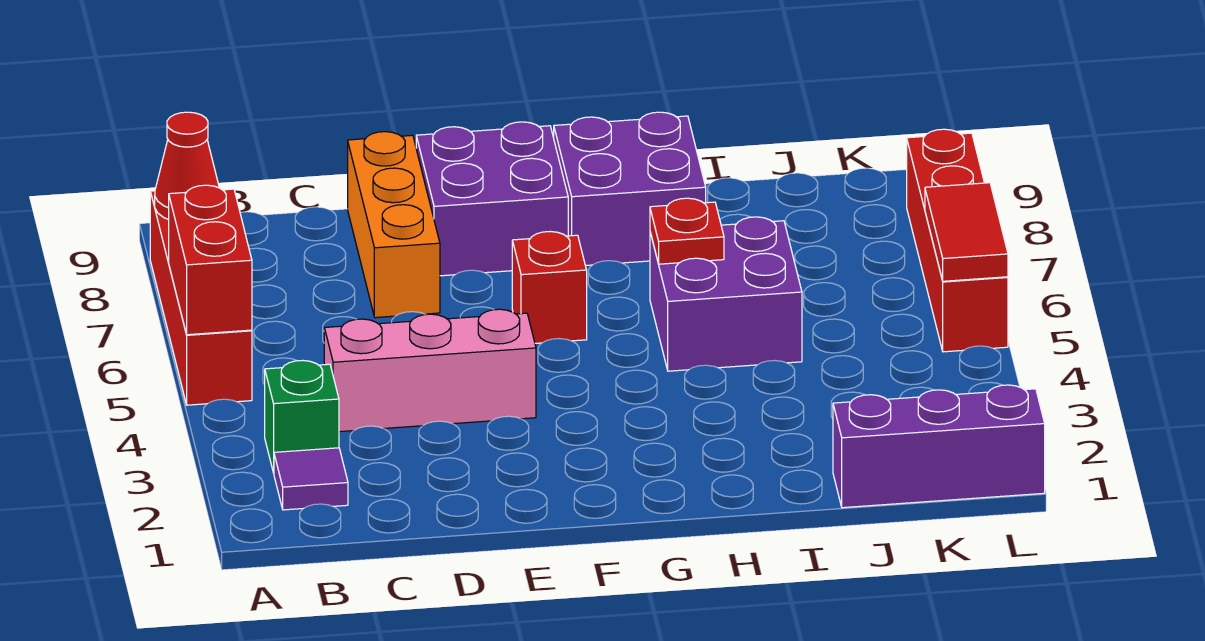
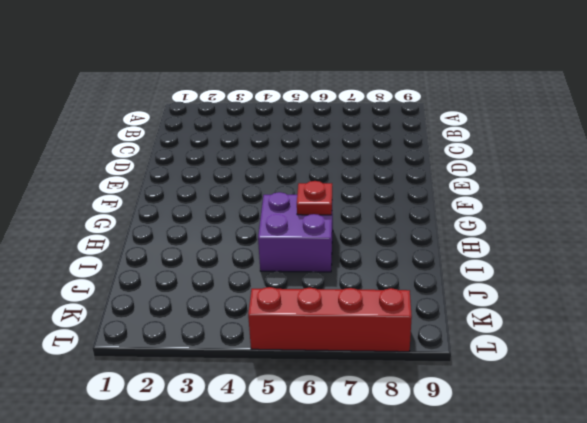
none -> red brick A5:A8 level 1
none -> purple tile B2 level 1
none -> green brick B3 level 1

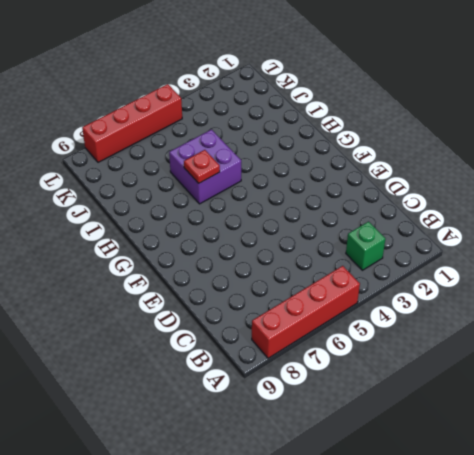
none -> purple tile B2 level 1
none -> pink brick C4:E4 level 1
none -> orange brick D7:D9 level 1

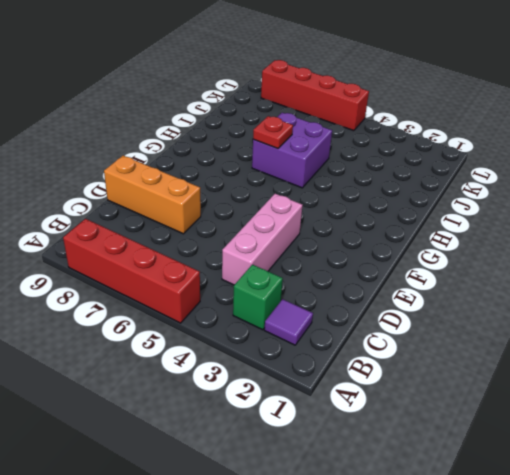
none -> purple brick E8:F9 level 1
none -> red brick F6 level 1
none -> purple brick G8:H9 level 1

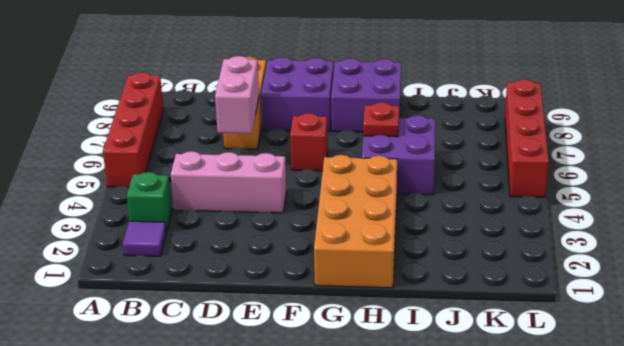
pink brick D6:D7 level 2 -> none
orange brick G1:H4 level 1 -> none
none -> purple brick J1:L1 level 1
none -> red brick A5:A6 level 2
none -> red cone A8 level 2

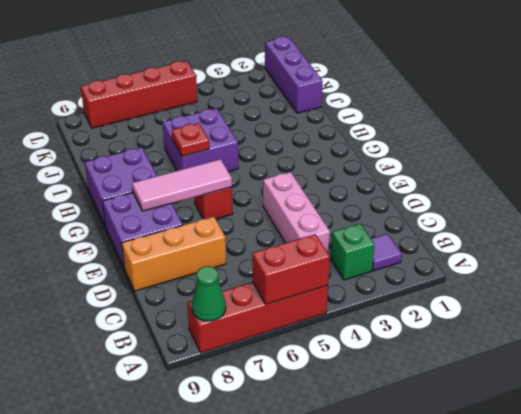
green cone A8 level 2 -> red cone A8 level 2
pink tile F6:F8 level 2 -> none
none -> red tile L5:L6 level 2

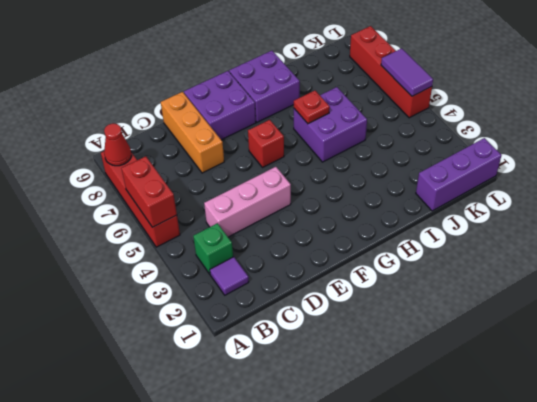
purple tile L5:L6 level 2 -> red tile L5:L6 level 2

